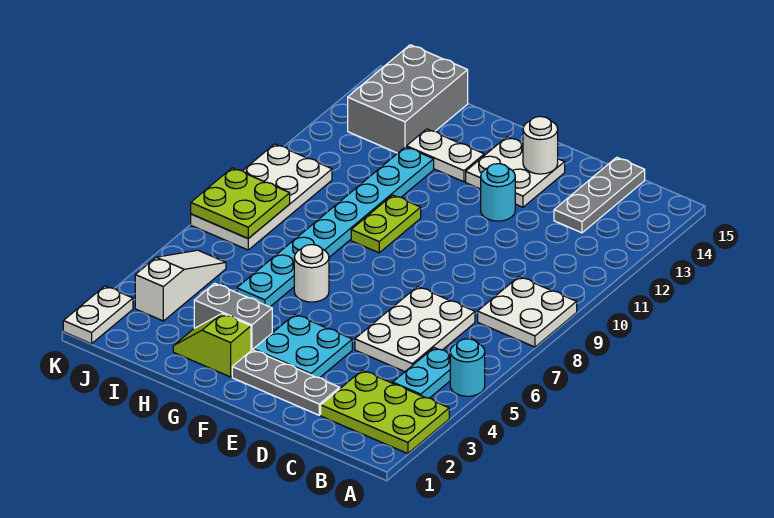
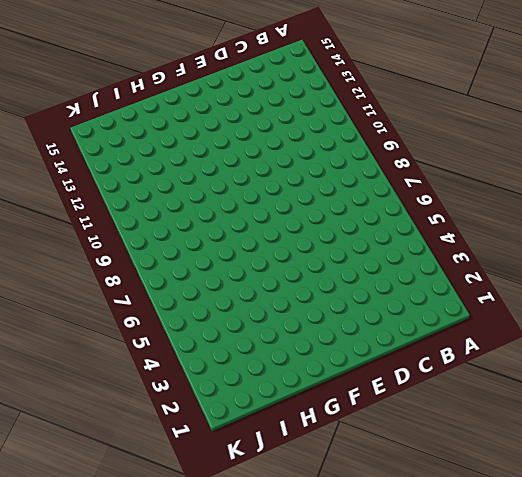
none -> lime plate A2:C3 level 1
none -> cyan round brick A5 level 1
none -> white plate A8:B9 level 1

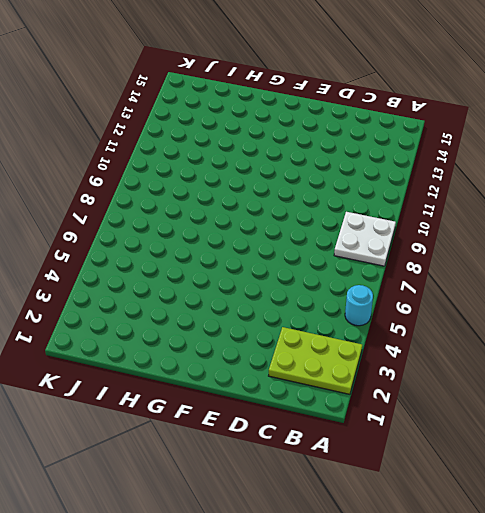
none -> cyan plate B4:B5 level 1
none -> white plate C5:D7 level 1
none -> grey plate C13:C15 level 1

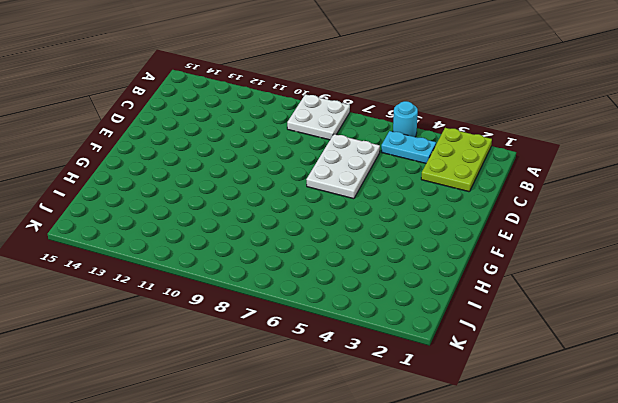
white plate C6:E7 level 1 -> white plate C5:D7 level 1
none -> grey plate C13:C15 level 1
none -> grey plate D2:F2 level 1
none -> cyan plate E3:F4 level 1

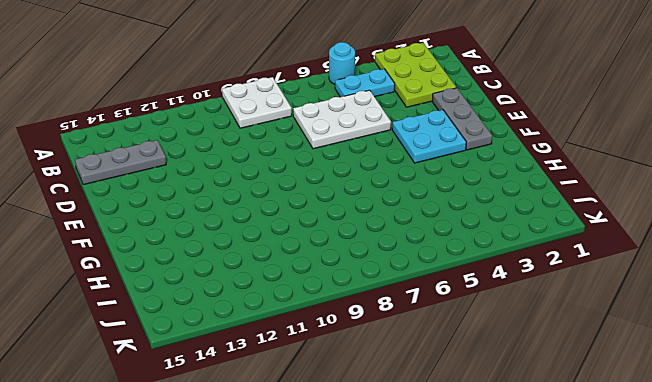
none -> cyan round brick E12 level 1
none -> white plate E13:F14 level 1
none -> lime slope G2:H2 level 1 top G

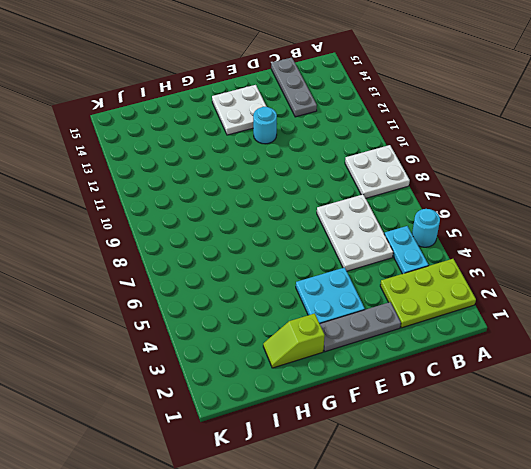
none -> grey brick G3:H3 level 1
none -> white round brick G6 level 1
none -> lime plate G9:G10 level 1

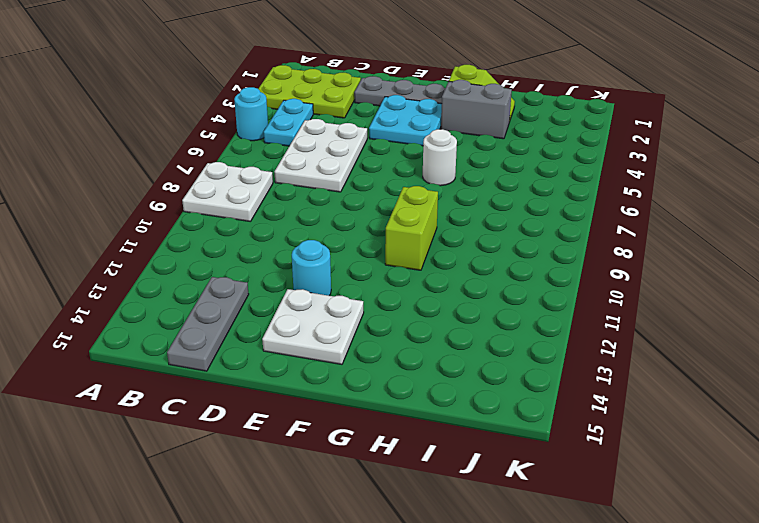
lime brick G9:G10 level 1 -> lime plate G9:G10 level 1
none -> white plate G13:H13 level 1
none -> cyan plate H5:H12 level 1
none -> grey brick I13:J15 level 1

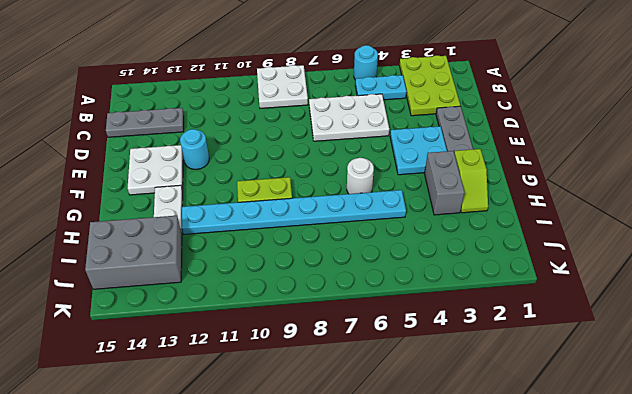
none -> white slope J3:J5 level 1 top 3
none -> white plate J7:K10 level 1
none -> white plate K1:K2 level 1

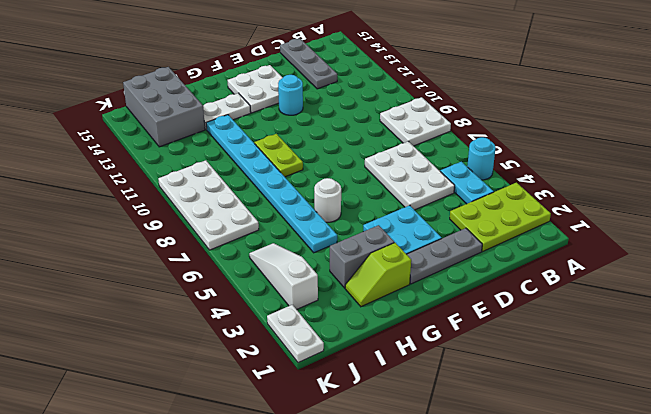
none -> white round brick E14 level 2
none -> lime plate J7:K8 level 2

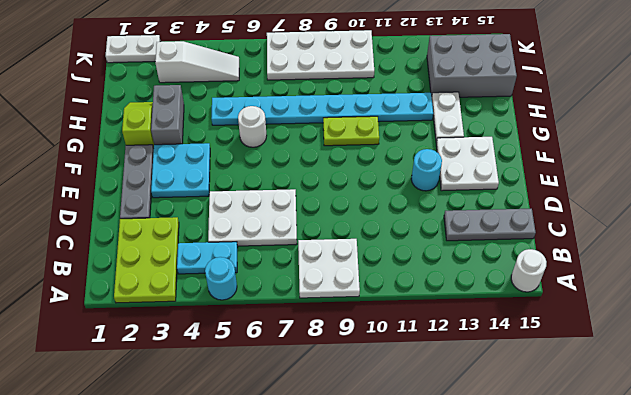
white round brick A15 level 1 -> white round brick E14 level 2
none -> lime plate J7:K8 level 2

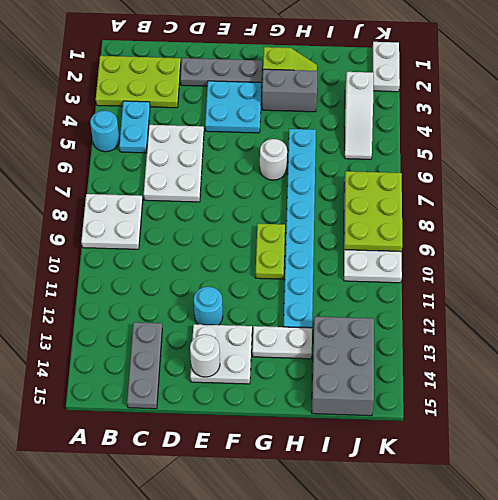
lime plate J7:K9 level 2 -> lime plate J7:K8 level 2

